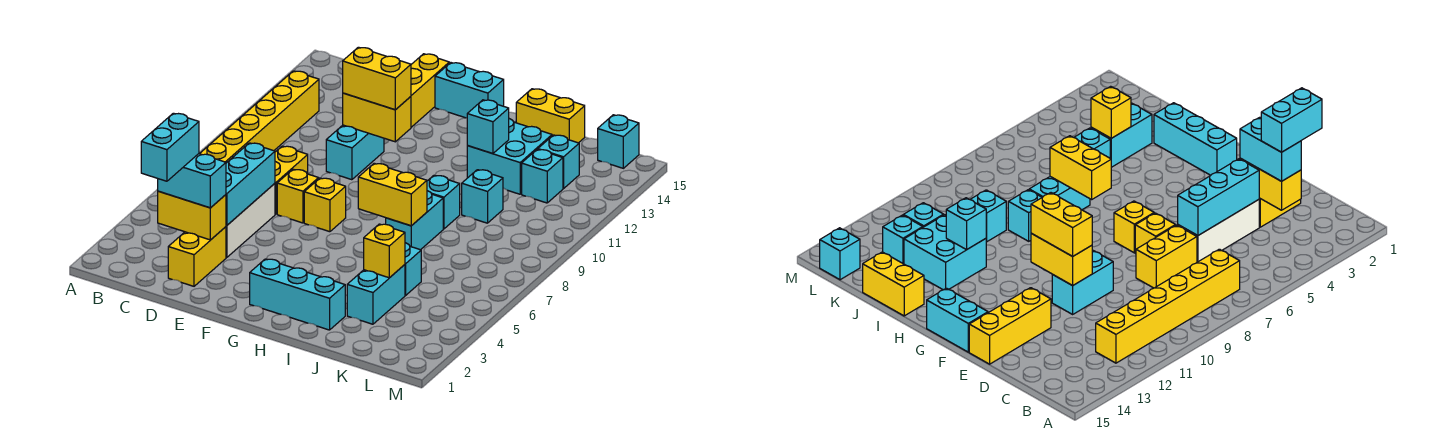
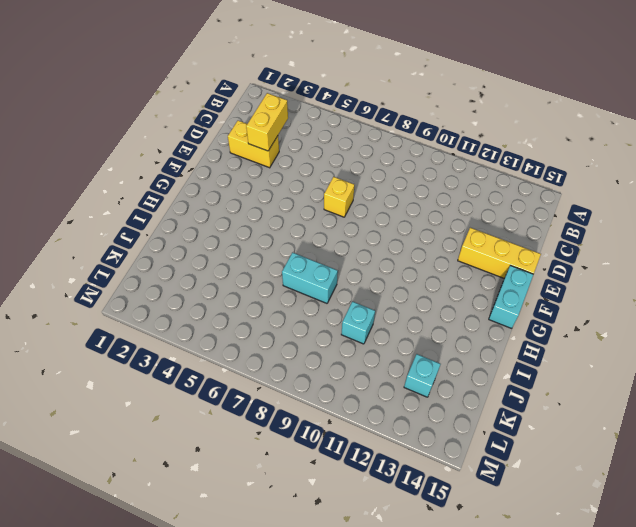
none -> yellow brick B7:B12 level 1
none -> white brick D4:D6 level 1
none -> yellow brick D7:D8 level 1

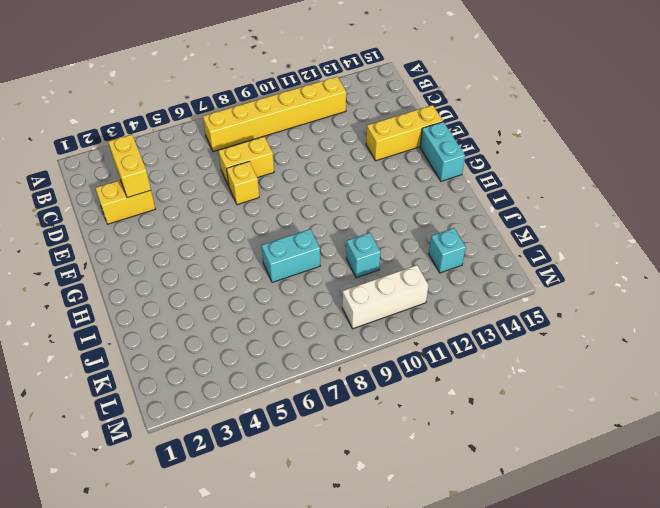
white brick L9:L11 level 1 -> white brick D4:D6 level 1
none -> cyan brick E10:E11 level 1
none -> yellow brick F7 level 1
none -> cyan brick G2:I2 level 1

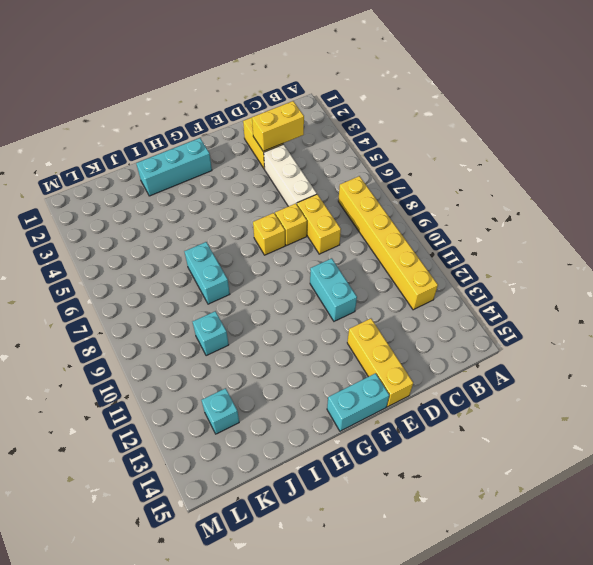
none -> cyan brick I9 level 1
none -> cyan brick I12:J13 level 1
none -> yellow brick I15:J15 level 1

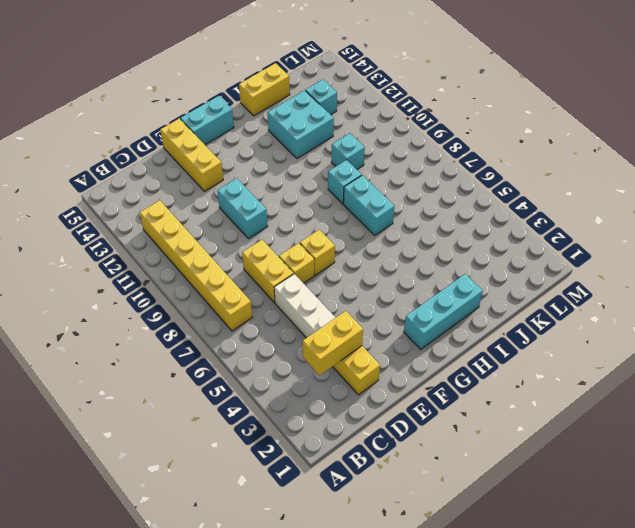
none -> cyan brick J3:J4 level 1
none -> cyan brick J5 level 1
none -> cyan brick K12 level 1

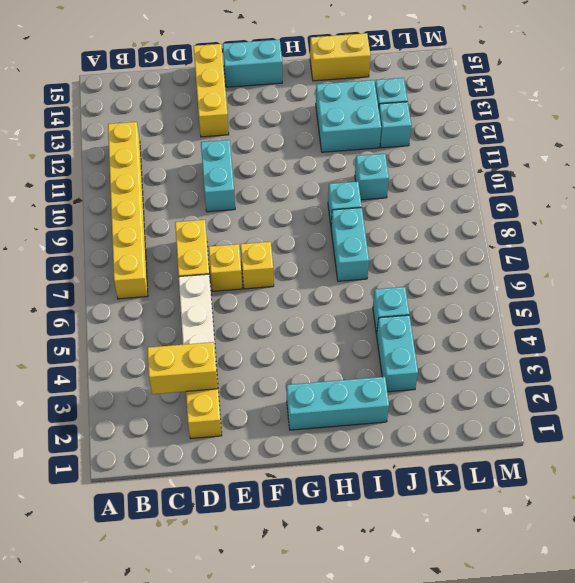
none -> cyan brick L15 level 1
none -> cyan brick D4:D6 level 2
none -> yellow brick E11:F11 level 2

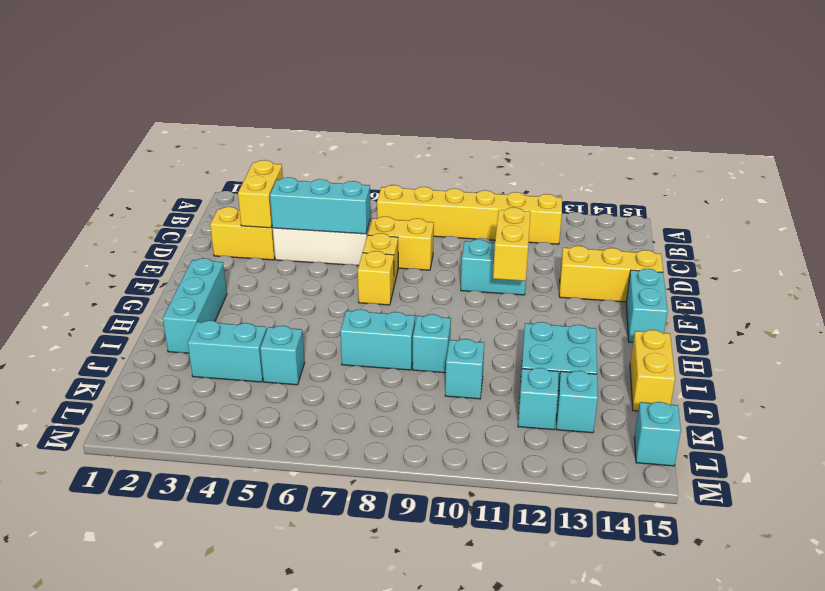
none -> yellow brick H7:I7 level 2
none -> cyan brick I12 level 2
none -> yellow brick J4 level 2

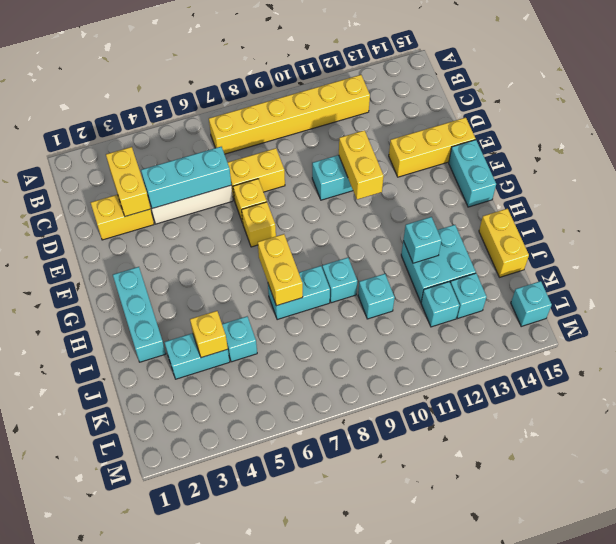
none -> cyan brick C3:D3 level 3
none -> yellow brick E11:F11 level 3
none -> cyan brick C2:C3 level 4

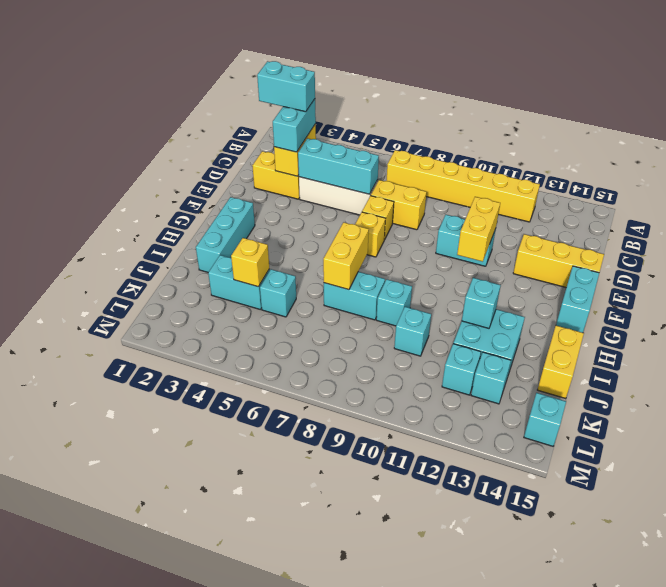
none -> yellow brick E11:F11 level 3

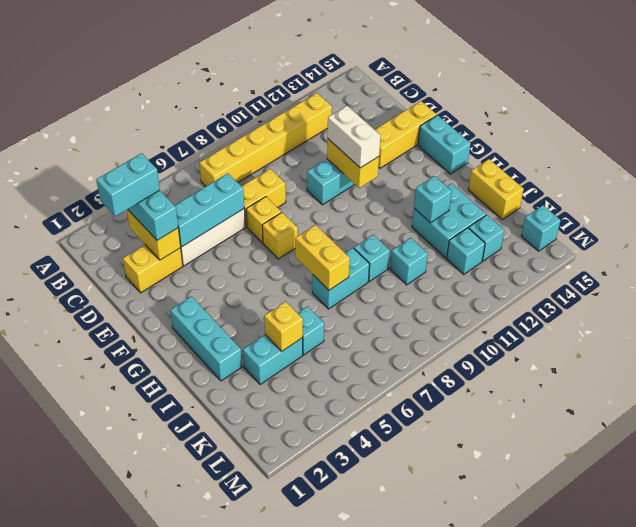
white brick E11:F11 level 3 -> yellow brick E11:F11 level 3

